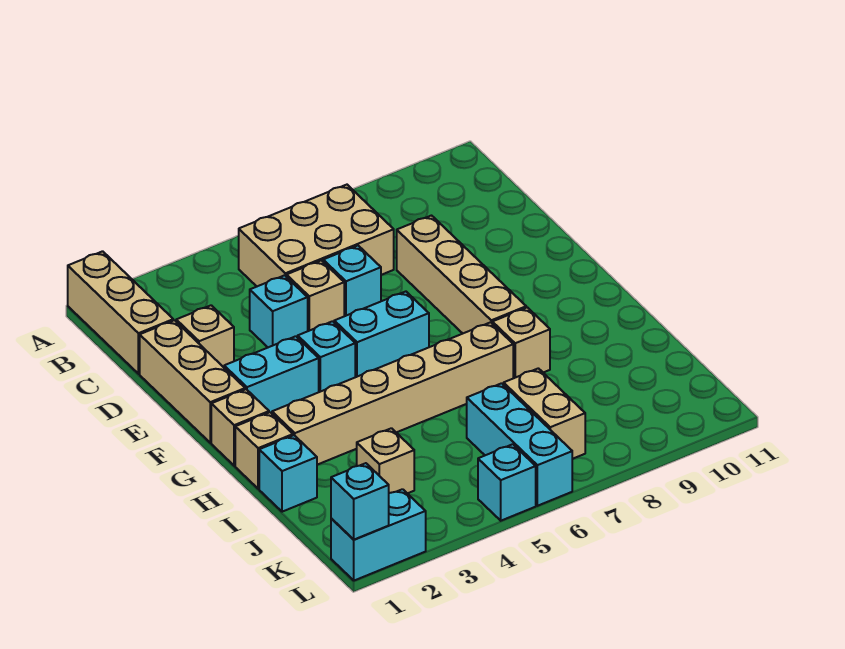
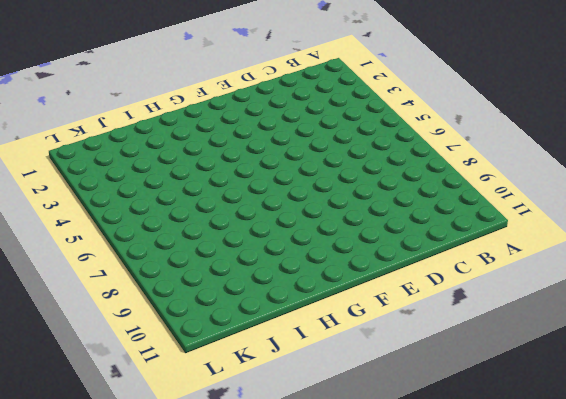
none -> tan brick A1:C1 level 1
none -> tan brick B5:C7 level 1
none -> tan brick D1:F1 level 1

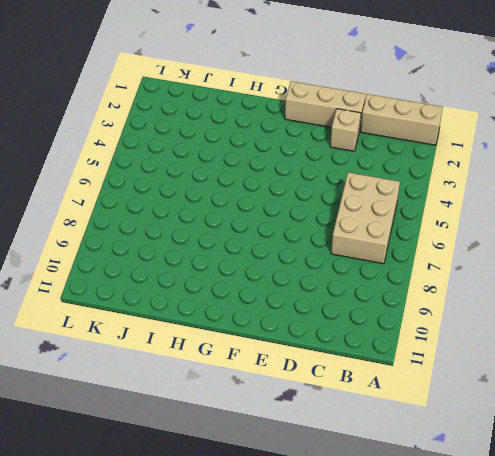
none -> cyan brick D4 level 1
none -> tan brick D5 level 1
none -> cyan brick D6 level 1

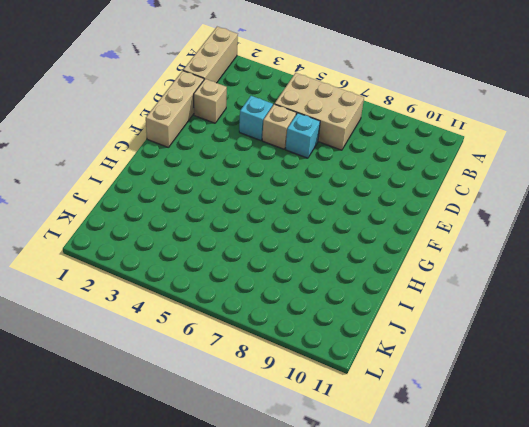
none -> tan brick D8:G8 level 1
none -> cyan brick F2:F3 level 1
none -> cyan brick F4 level 1

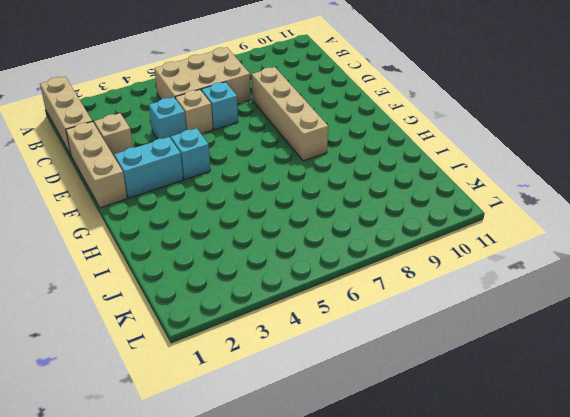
none -> cyan brick F5:F6 level 1
none -> tan brick G1 level 1
none -> tan brick H1 level 1

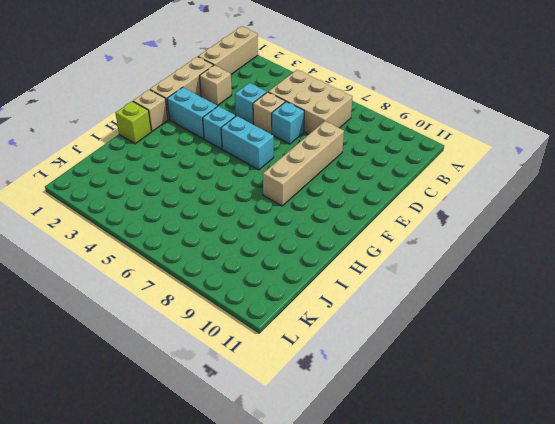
lime brick H1 level 1 -> tan brick H1 level 1
none -> tan brick H2:H7 level 1
none -> tan brick H8 level 1
none -> cyan brick I1 level 1

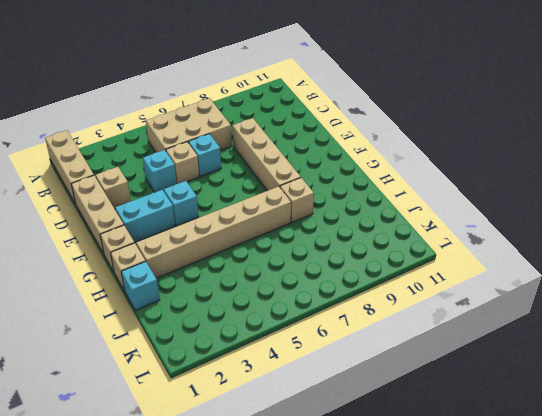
none -> cyan brick F5:F6 level 1
none -> tan brick J3 level 1
none -> cyan brick J6:L6 level 1

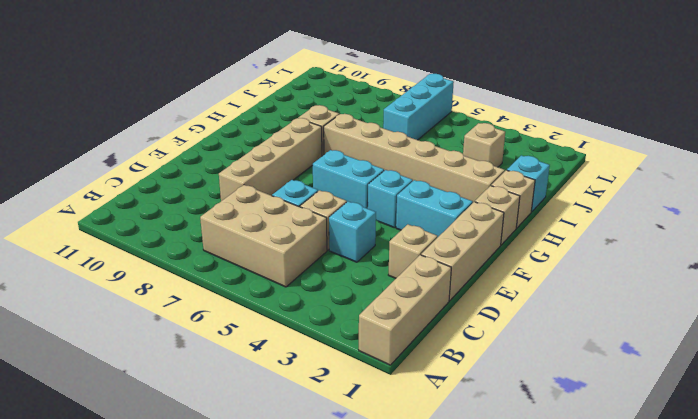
none -> tan brick J7:K7 level 1
none -> cyan brick L1:L2 level 1
none -> cyan brick L5 level 1

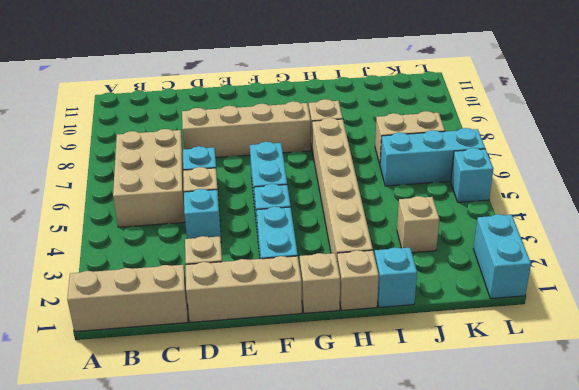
none -> cyan brick L1 level 2

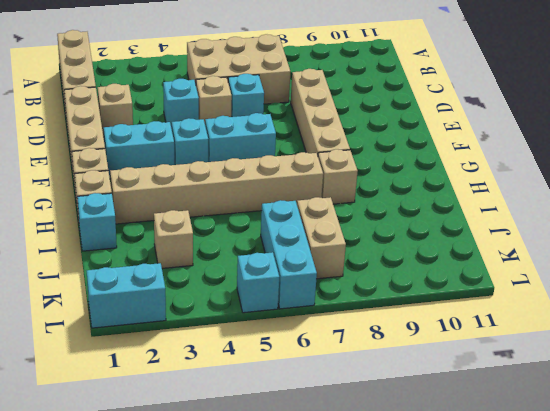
none -> cyan brick L1 level 2

